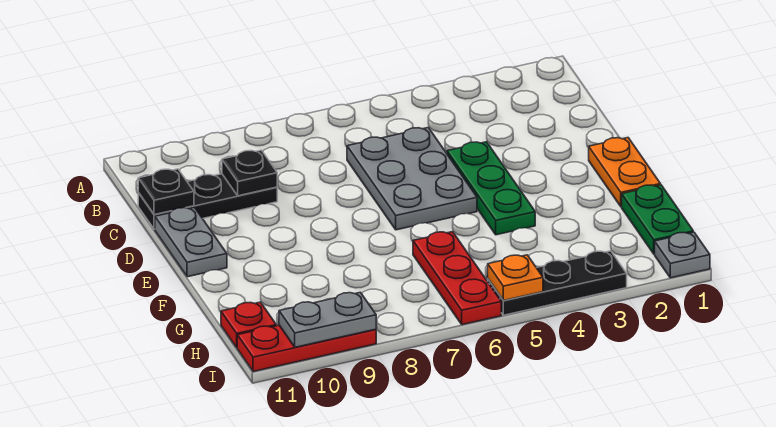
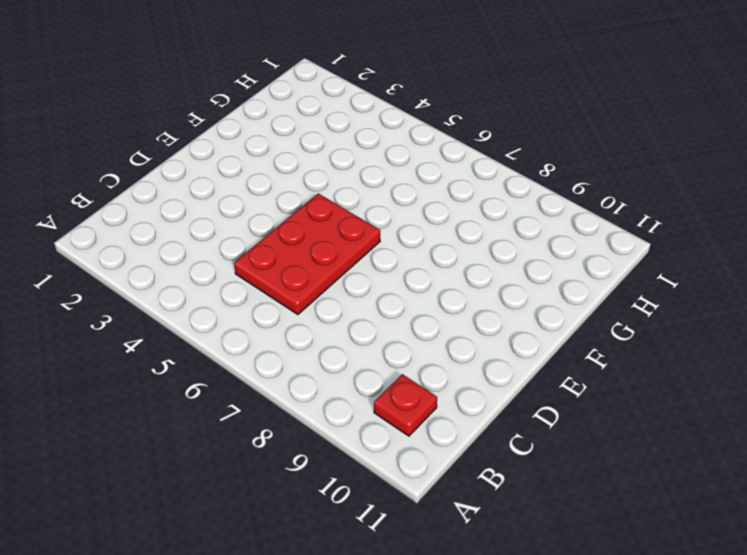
red plate B10 level 1 -> red plate H11 level 1
red plate C5:E6 level 1 -> grey plate C5:E6 level 1
none -> black plate C9:C11 level 1
none -> green plate D4:F4 level 1
none -> grey plate D11:E11 level 1

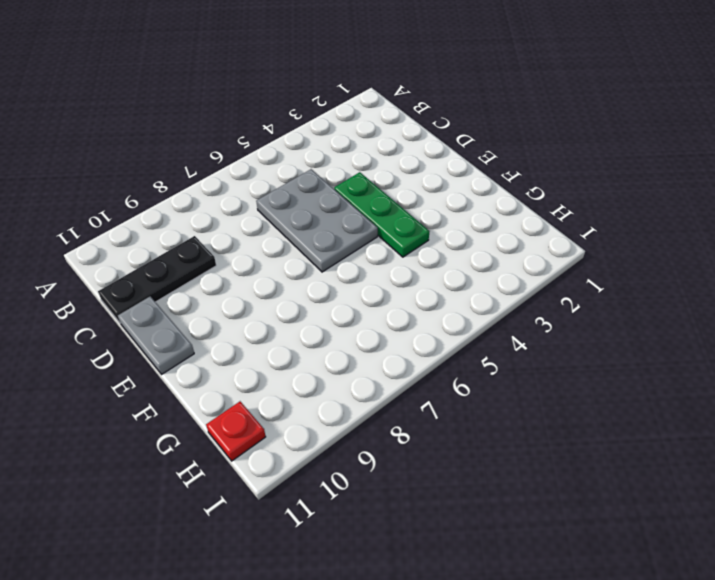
none -> orange plate E1:F1 level 1
none -> green plate G1:H1 level 1
none -> red plate G6:I6 level 1

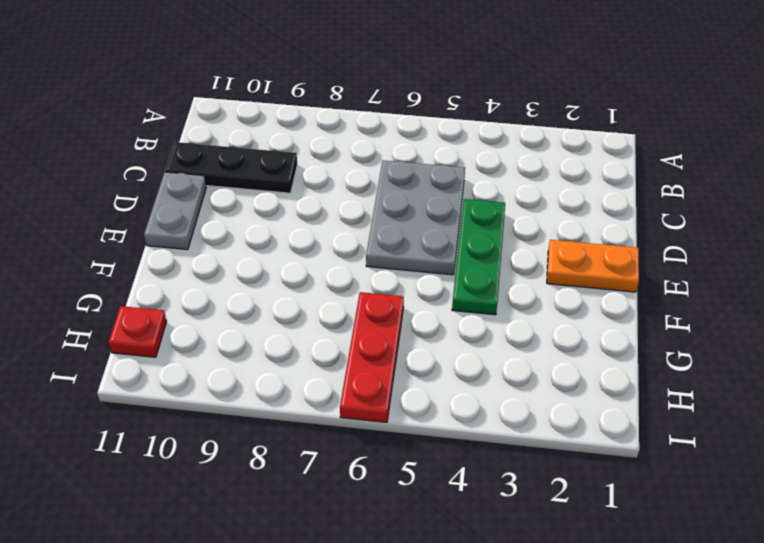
orange plate E1:E2 level 1 -> orange plate E1:F1 level 1
none -> green plate G1:H1 level 1
none -> grey plate I1 level 1
none -> black plate I3:I5 level 1

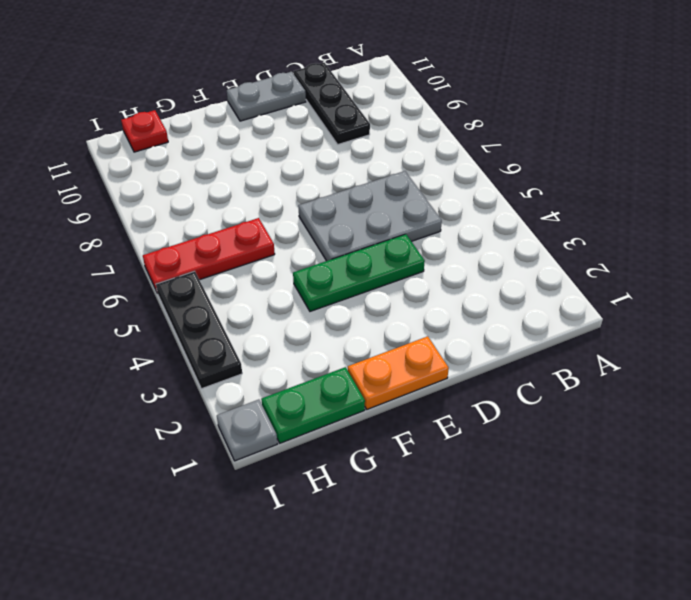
none -> red plate I9:I11 level 1
none -> black plate C9 level 2
none -> black plate C11 level 2

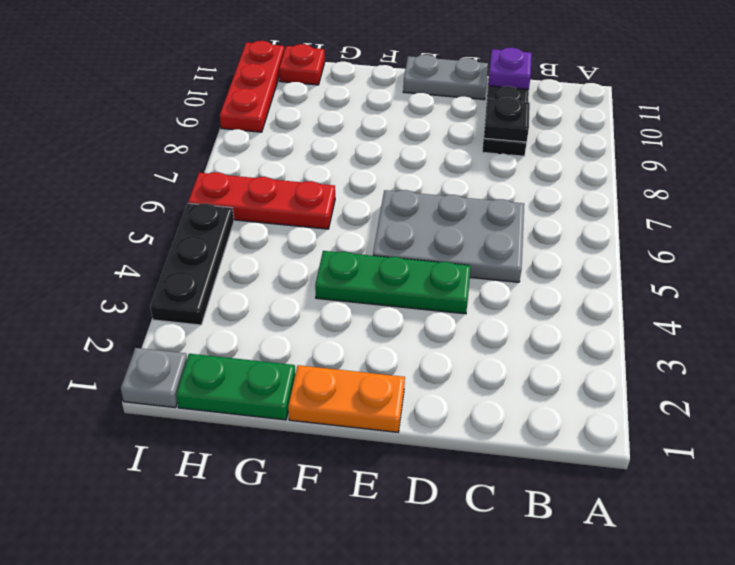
purple plate C11 level 2 -> black plate C11 level 2
none -> orange plate I5 level 2
none -> grey plate I9:I10 level 2

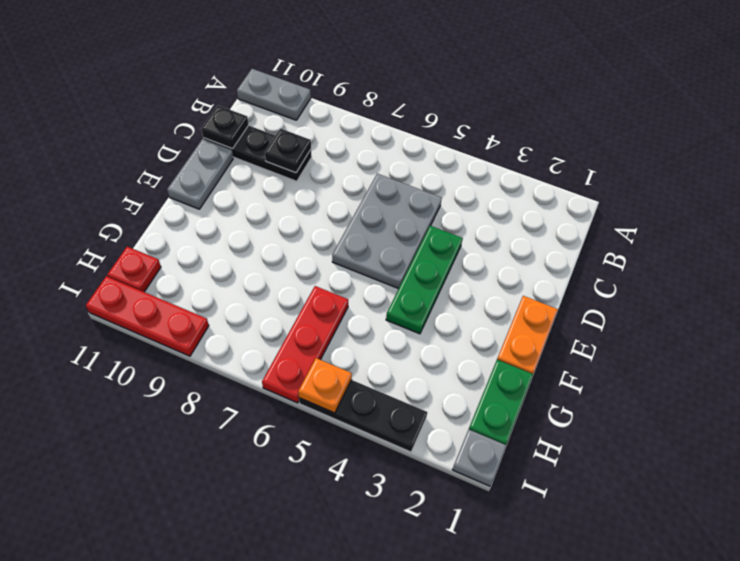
grey plate A10:A11 level 1 -> grey plate I9:I10 level 2

